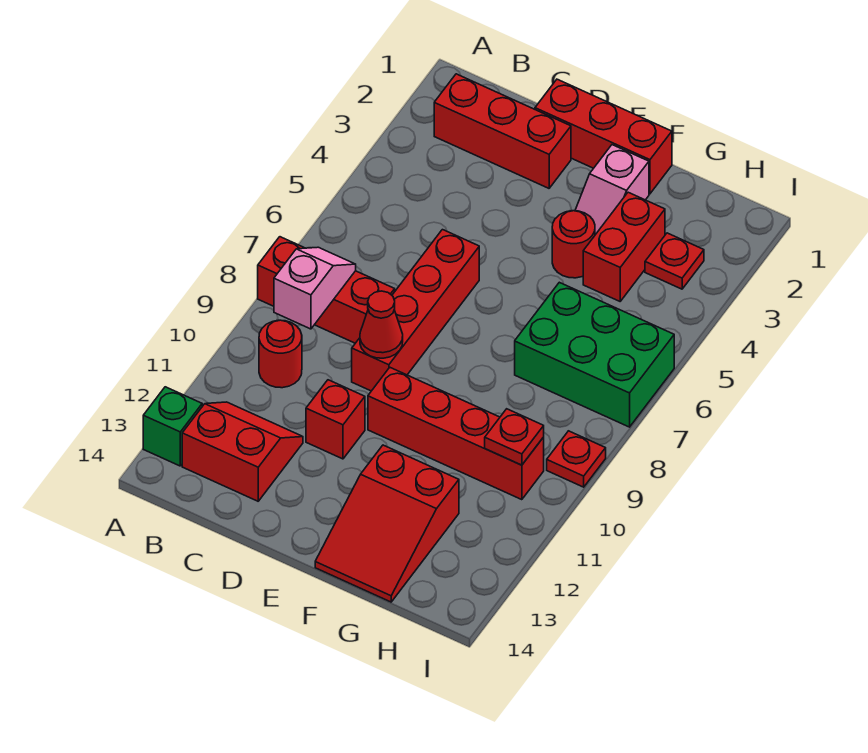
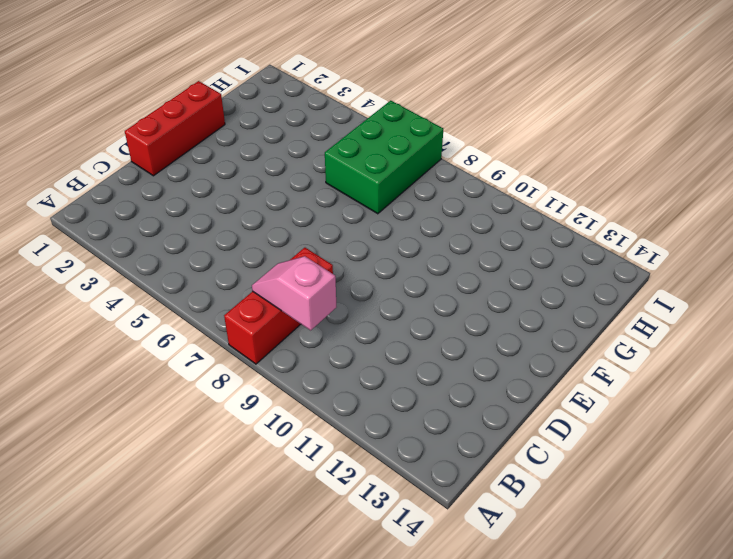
none -> green brick A13 level 1
none -> red brick B2:D2 level 1
none -> red round brick B10 level 1

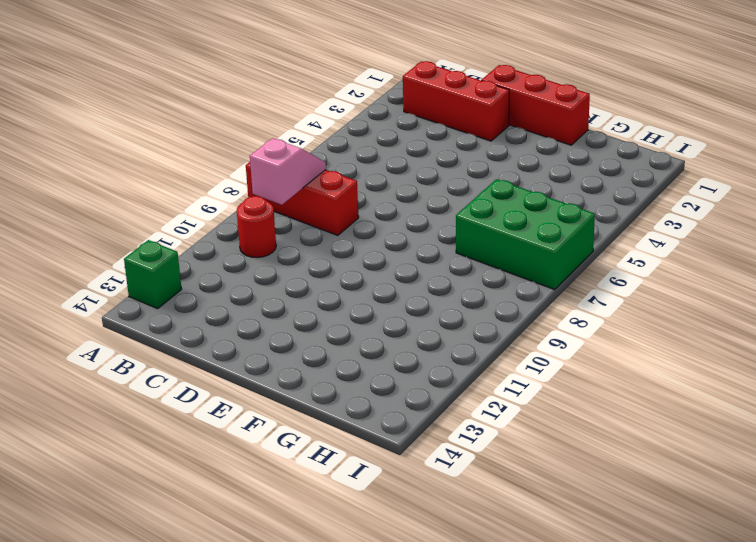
none -> red slope B12:C13 level 1 top 13
none -> red brick D6:D9 level 1
none -> red brick D11 level 1

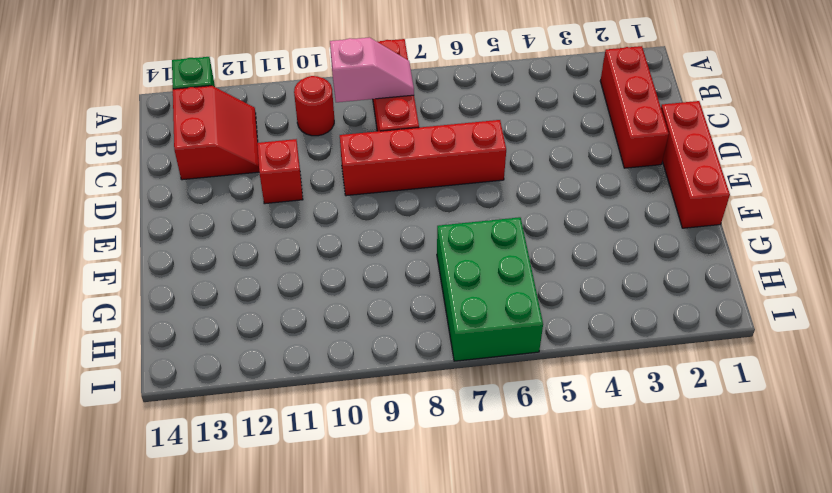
none -> red brick E10:H10 level 1
none -> pink slope F2:F3 level 1 top 2
none -> red round brick F4 level 1

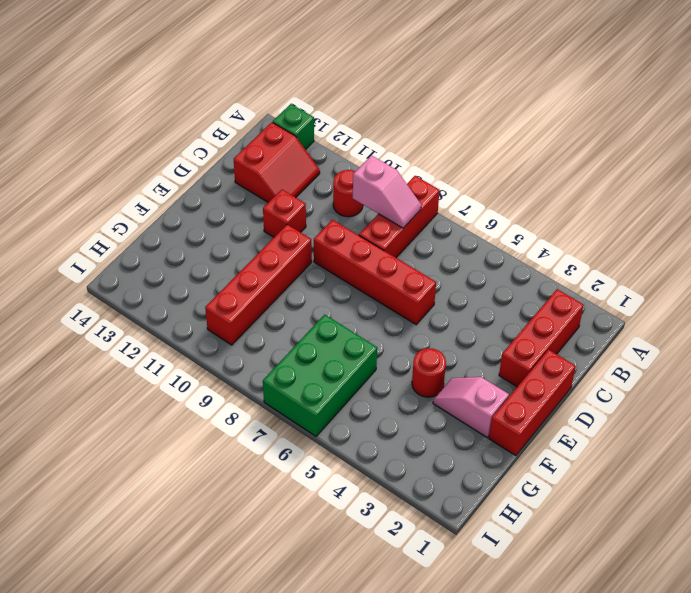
none -> red slope F12:G14 level 1 top 12
none -> red brick G3:G4 level 1
none -> red plate H3 level 1

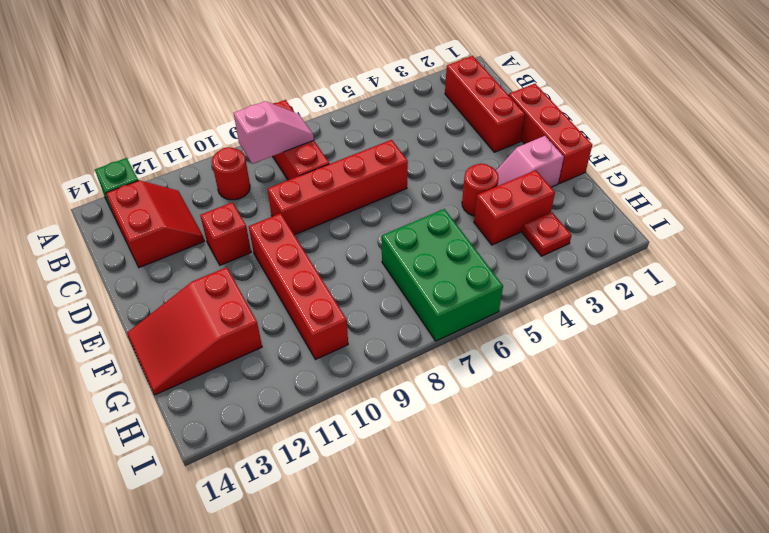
none -> red plate I9 level 1
none -> red cone D9 level 2
none -> red plate H10 level 2

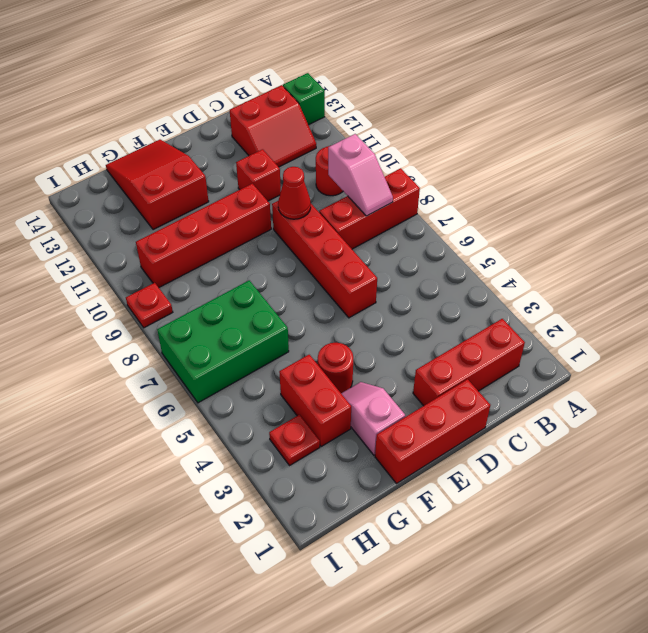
none -> red plate H10 level 2

